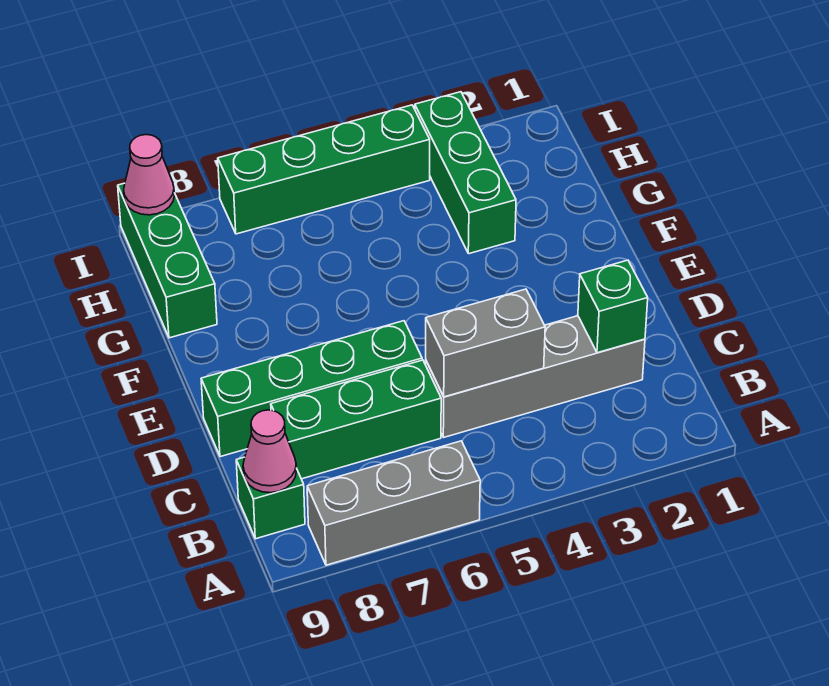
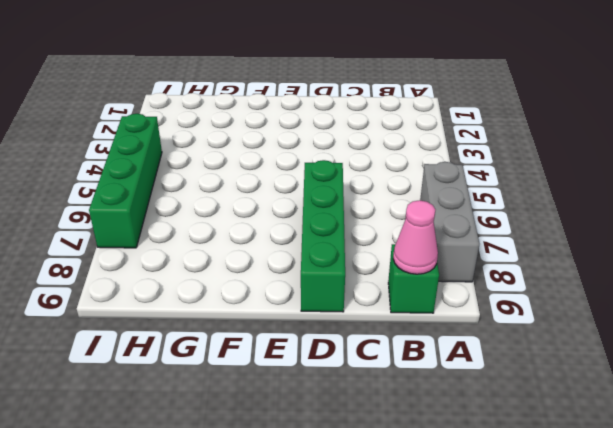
none -> grey brick C2:C5 level 1
none -> green brick C6:C8 level 1
none -> green brick G3:I3 level 1

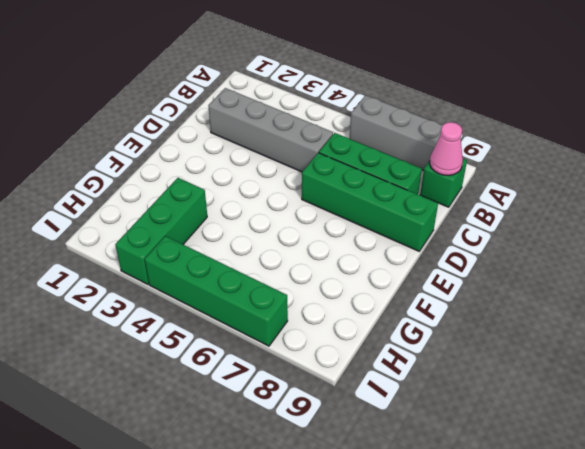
none -> green brick G9:I9 level 1
none -> green brick C2 level 2
none -> grey brick C4:C5 level 2

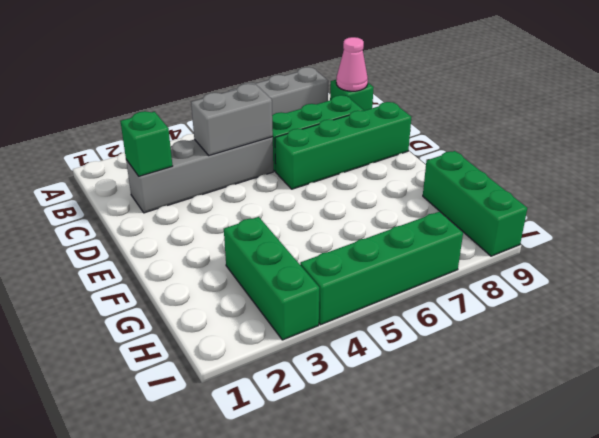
none -> pink cone I9 level 2

